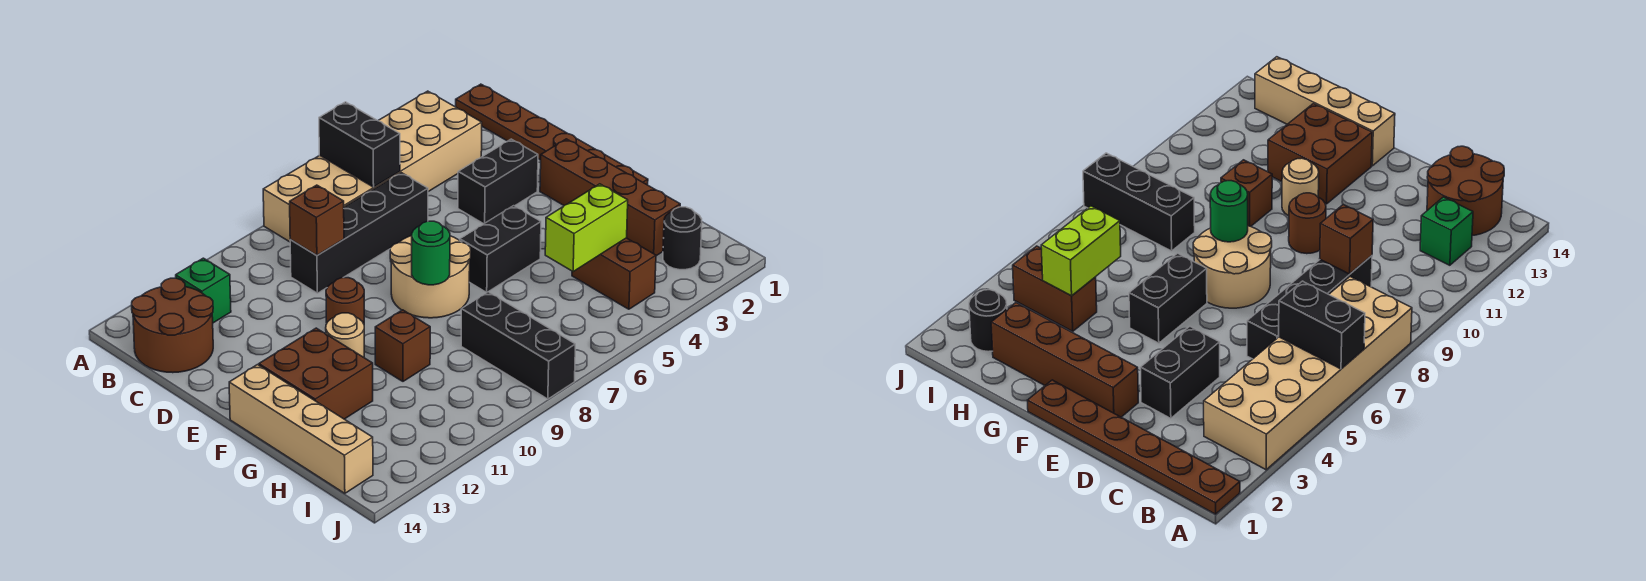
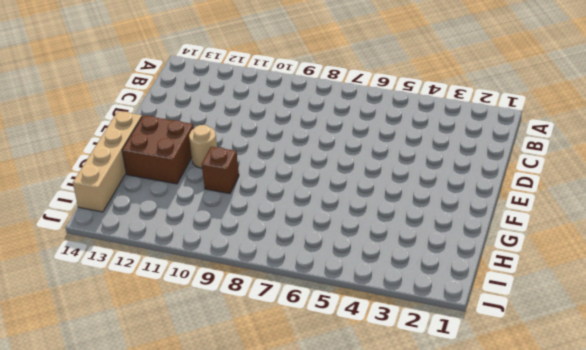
none -> brown plate A1:F1 level 1
none -> tan brick A3:B8 level 1
none -> green brick B12 level 1

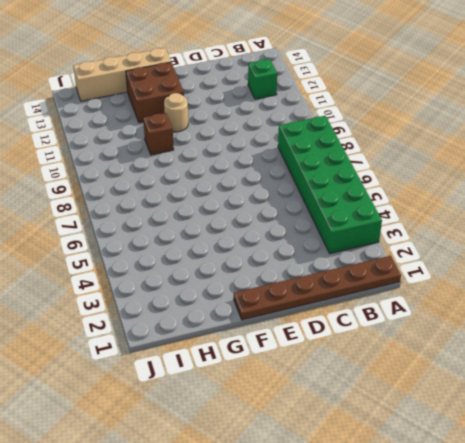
green brick A3:B8 level 1 -> tan brick A3:B8 level 1
none -> brown round brick B13:C14 level 1
none -> black brick C6:C9 level 1
none -> black brick D3:D4 level 1

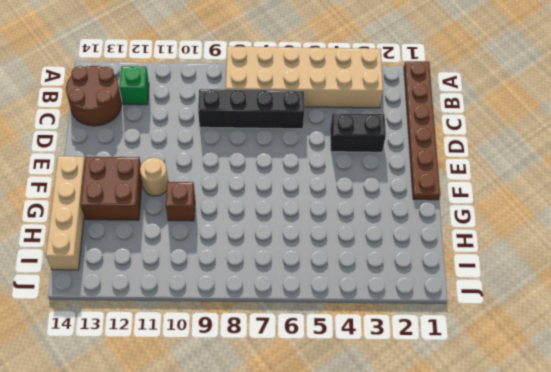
none -> brown brick E2:H2 level 1
none -> tan round brick E7:F8 level 1
none -> brown round brick E10 level 1

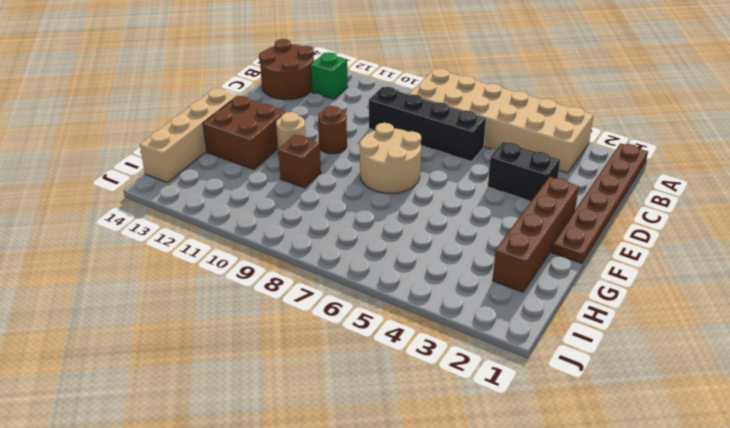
none -> black brick F5:F6 level 1
none -> brown brick H4:I4 level 1
none -> black brick H8:J8 level 1

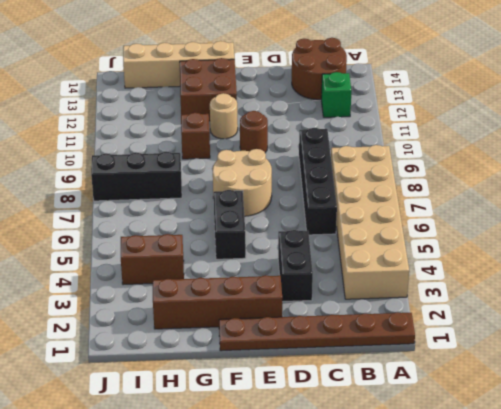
none -> black round brick I2 level 1
none -> black brick A6:B6 level 2
none -> brown brick C9 level 2

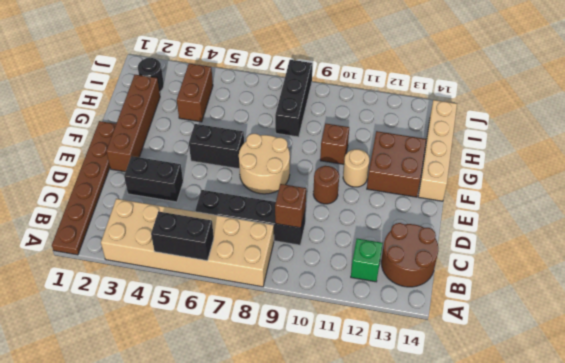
black brick A5:A6 level 2 -> black brick A6:B6 level 2
none -> green round brick F8 level 2
none -> lime brick H4:H5 level 2

